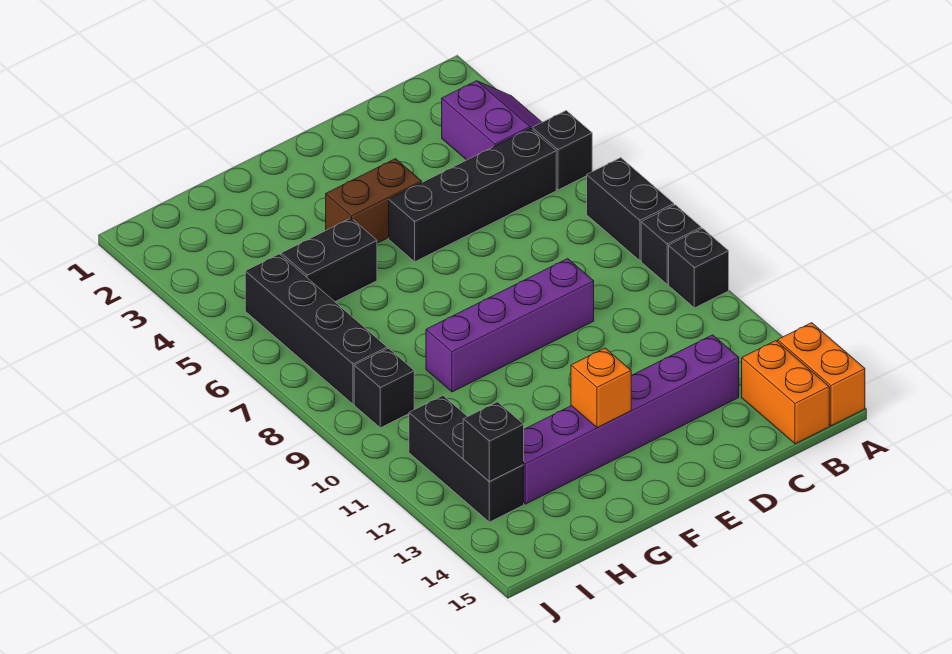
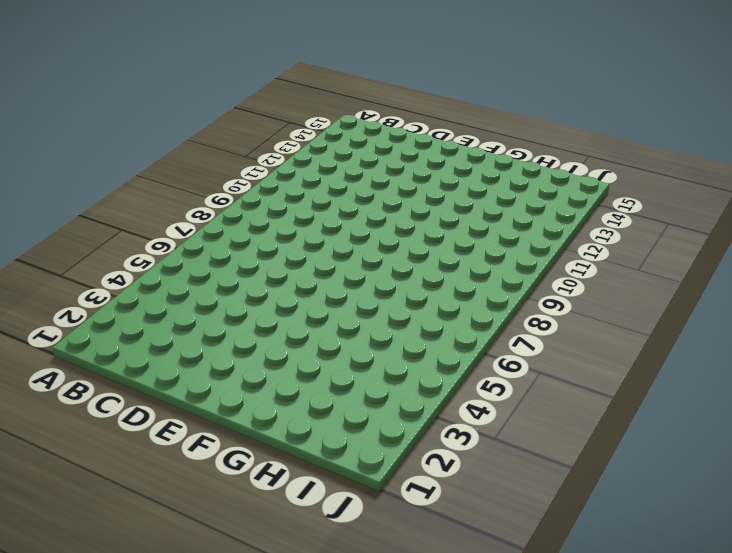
none -> purple slope A3:B4 level 1 top B
none -> black brick A5 level 1
none -> black brick A7:A8 level 1

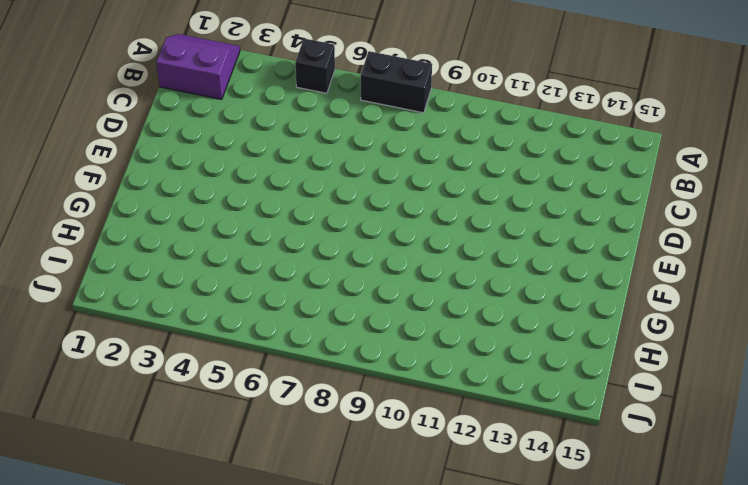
purple slope A1:B2 level 1 top B -> purple slope A3:B4 level 1 top B
none -> black brick A9 level 1
none -> black brick A10 level 1
none -> orange brick A14:A15 level 1

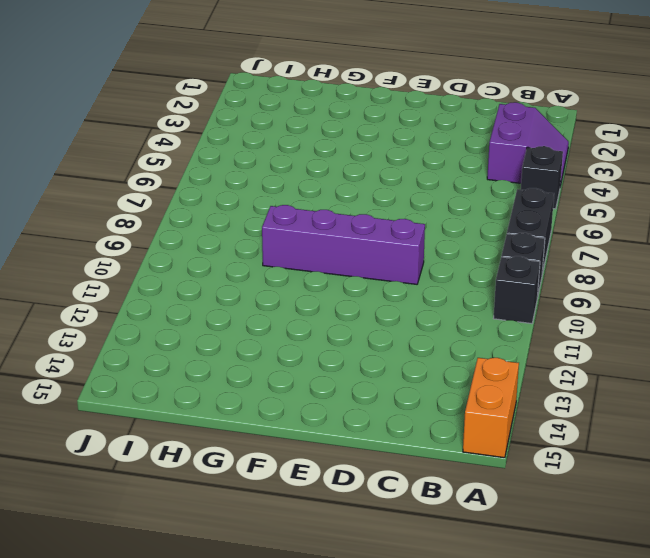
none -> black brick B5:E5 level 1
none -> orange brick B14:B15 level 1
none -> purple brick C13:H13 level 1

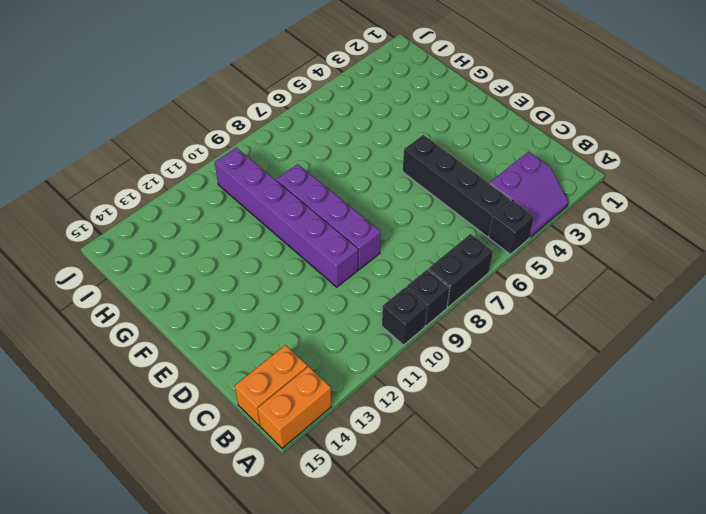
purple brick D10:I10 level 1 -> purple brick C13:H13 level 1
none -> brown brick E4:F4 level 1
none -> black brick G5:H5 level 1
none -> black brick I5:I8 level 1

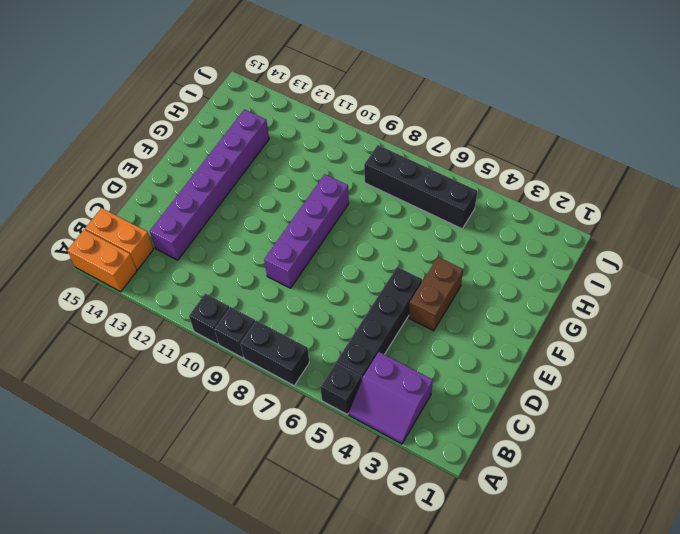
none -> black brick G5:H5 level 1
none -> black brick I9 level 1
none -> black brick I11:I13 level 1

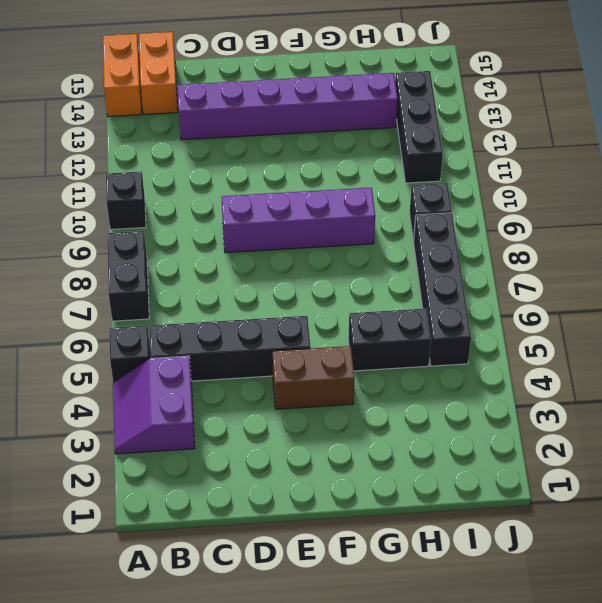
none -> black brick A9 level 1
none -> orange brick F13 level 2
none -> black brick I13 level 2

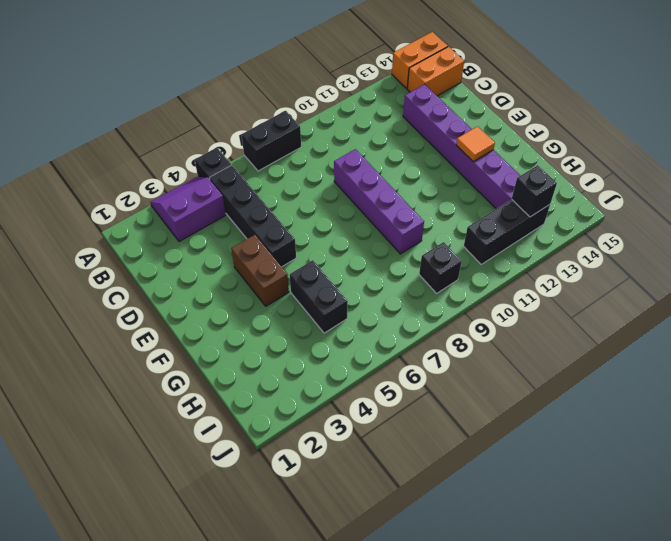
orange tile F13 level 2 -> orange brick F13 level 2
none -> black brick A9 level 1
none -> black brick A10 level 1
none -> black brick I5:I8 level 1

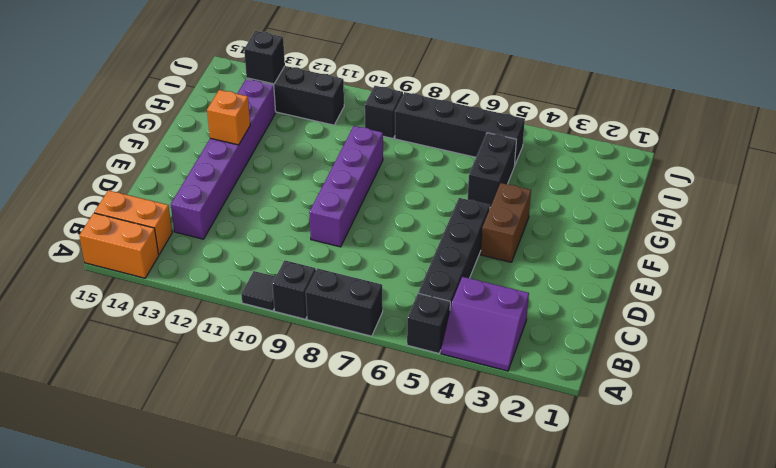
black tile A10 level 1 -> black brick A10 level 1

